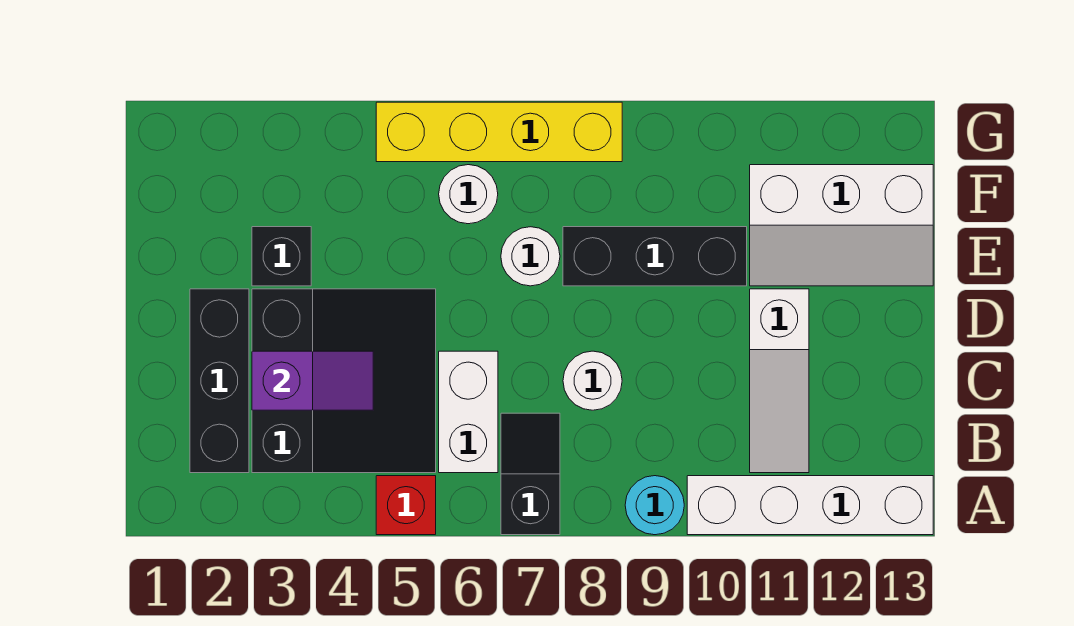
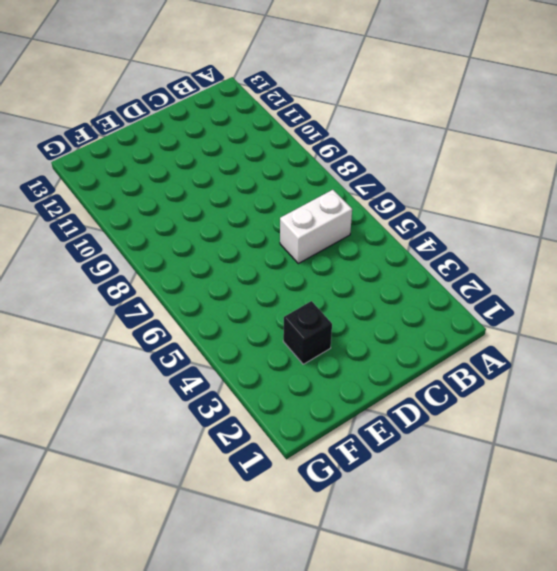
none -> red brick A5 level 1
none -> black slope A7:B7 level 1 top A
none -> cyan round brick A9 level 1

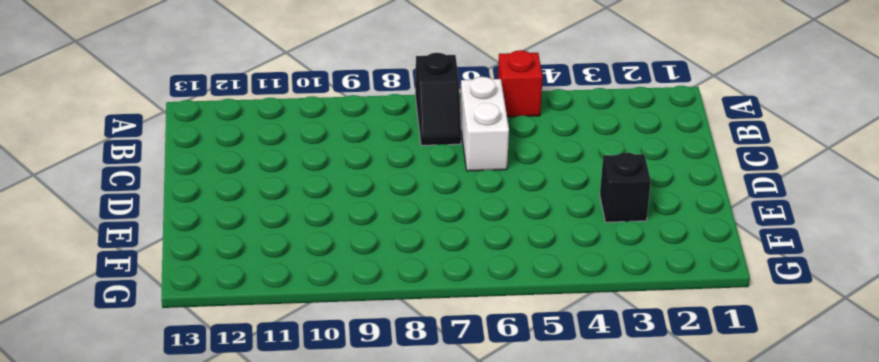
none -> cyan round brick A9 level 1
none -> white brick A10:A13 level 1
none -> black brick B2:D2 level 1

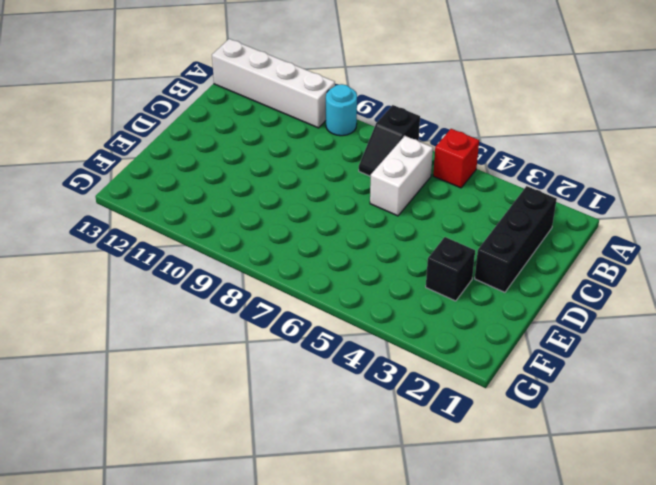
none -> black slope B3:D5 level 1 top 3
none -> white slope B11:D11 level 1 top D
none -> white round brick C8 level 1

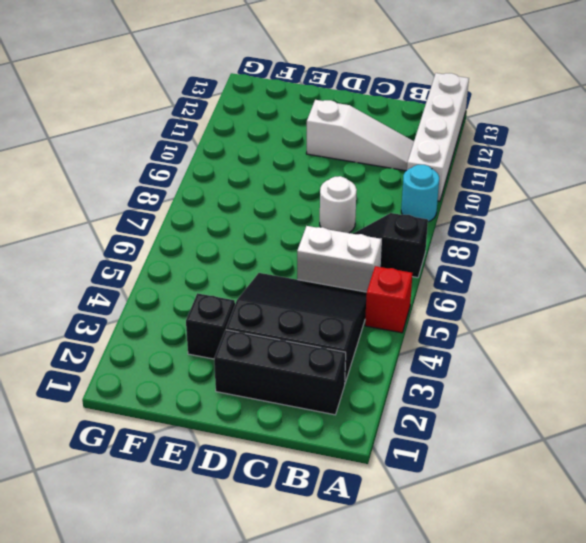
none -> white round brick E7 level 1
none -> black brick E8:E10 level 1
none -> white slope E11:F13 level 1 top F

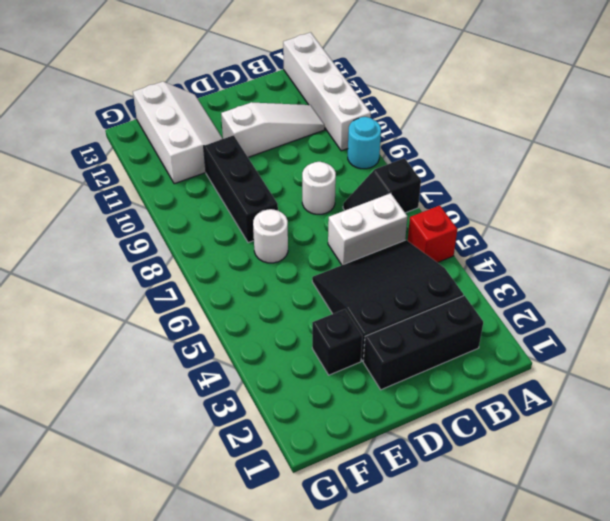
none -> white round brick F6 level 1
none -> yellow brick G5:G8 level 1
none -> purple slope C3:C4 level 2 top 3

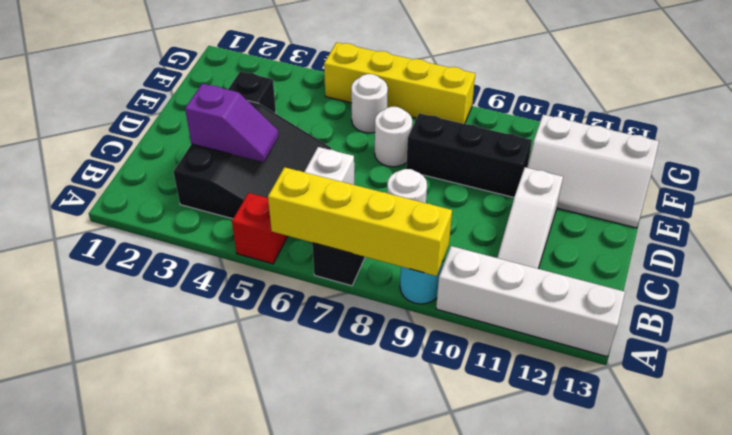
yellow brick A6:A9 level 2 -> none
none -> black brick B2:D2 level 1

